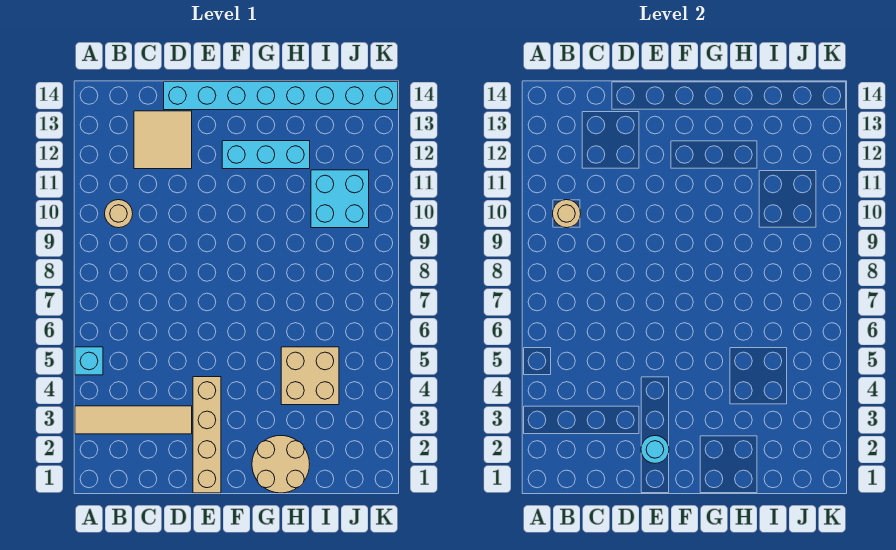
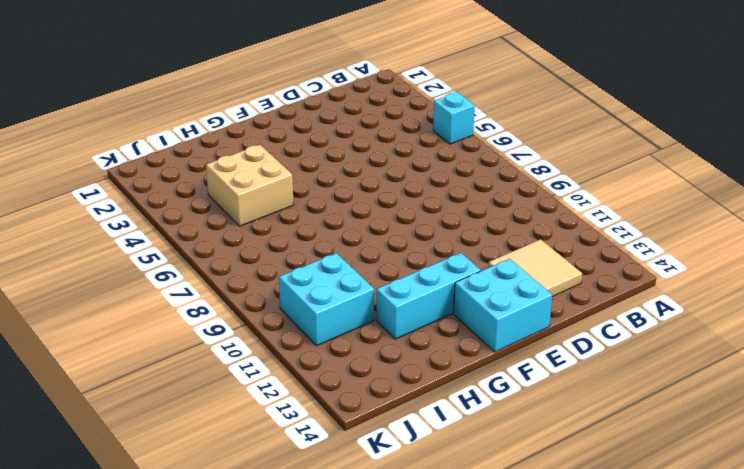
cyan brick E13:F14 level 1 -> cyan brick D14:K14 level 1
none -> tan tile A3:D3 level 1
none -> tan round brick B10 level 1
none -> tan brick E1:E4 level 1

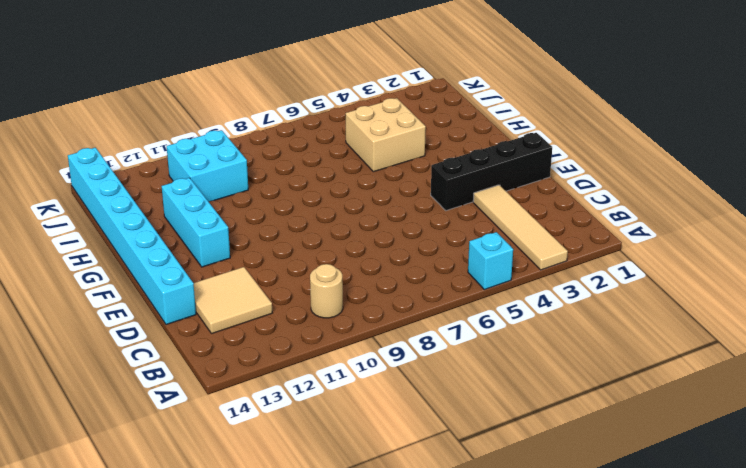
black brick E1:E4 level 1 -> tan brick E1:E4 level 1
none -> tan round brick G1:H2 level 1
none -> tan round brick B10 level 2
none -> cyan round brick E2 level 2

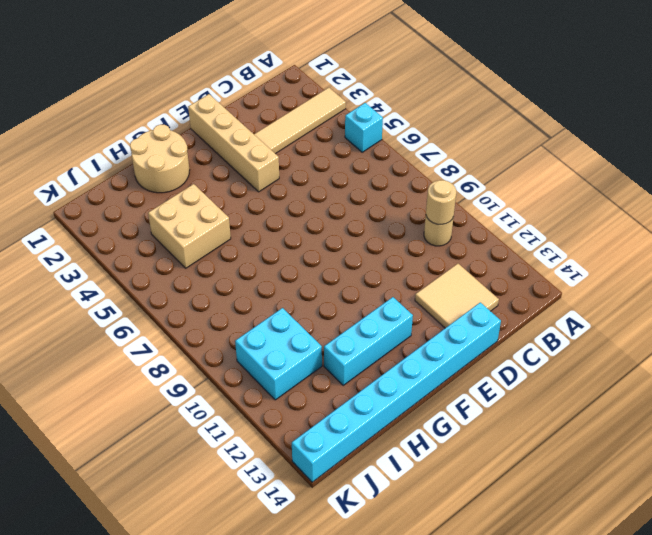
none -> cyan round brick E2 level 2

